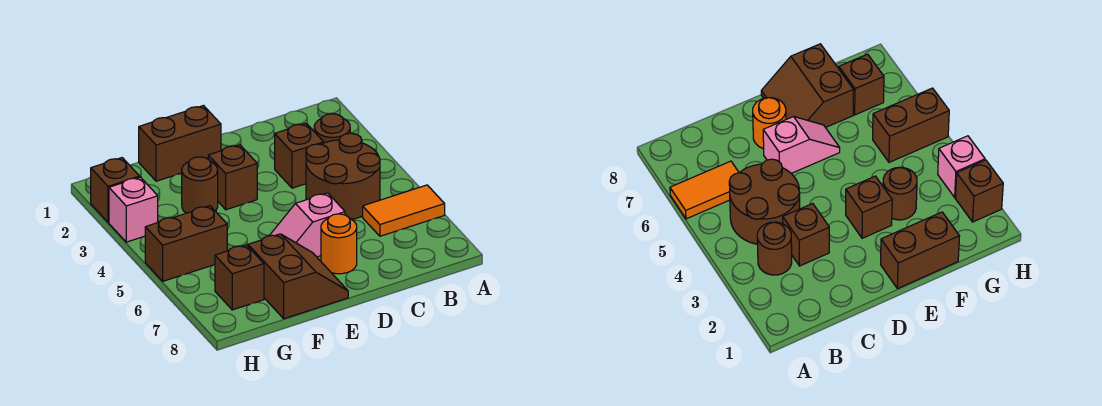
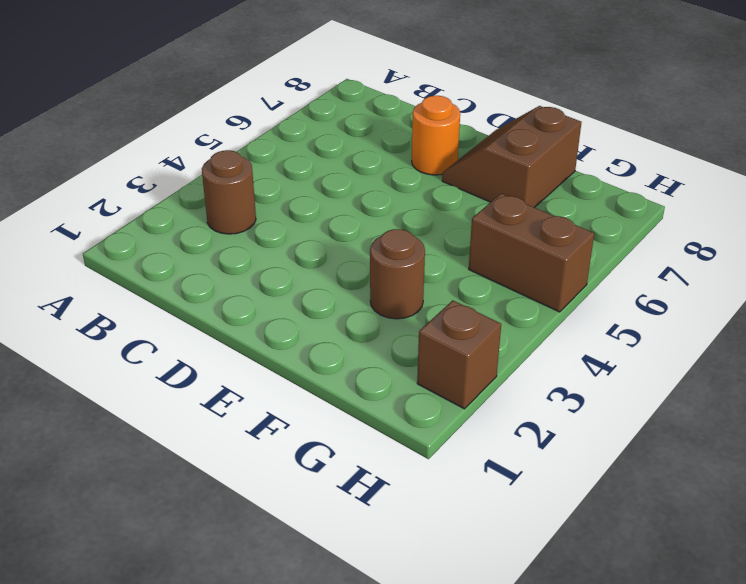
none -> orange tile A6:B6 level 1
none -> brown round brick B4:C5 level 1
none -> brown brick C3 level 1

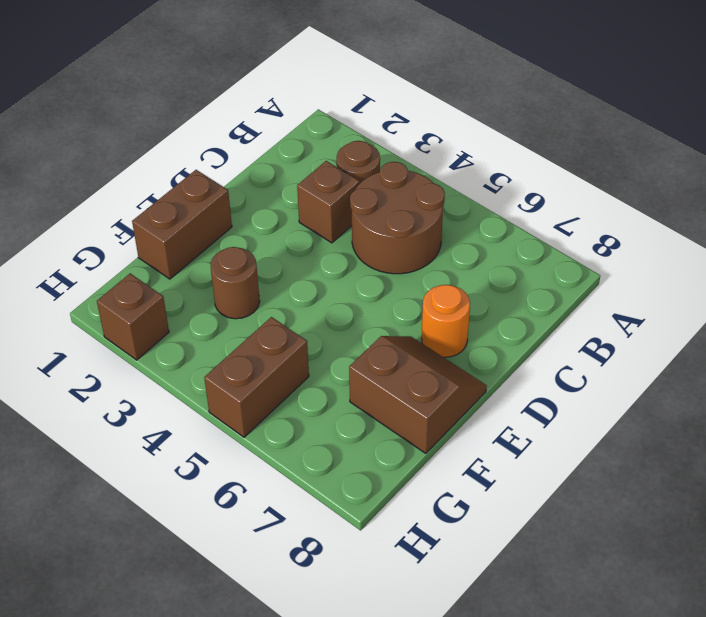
none -> orange tile A6:B6 level 1
none -> pink slope D6:E6 level 1 top D
none -> brown brick E3 level 1

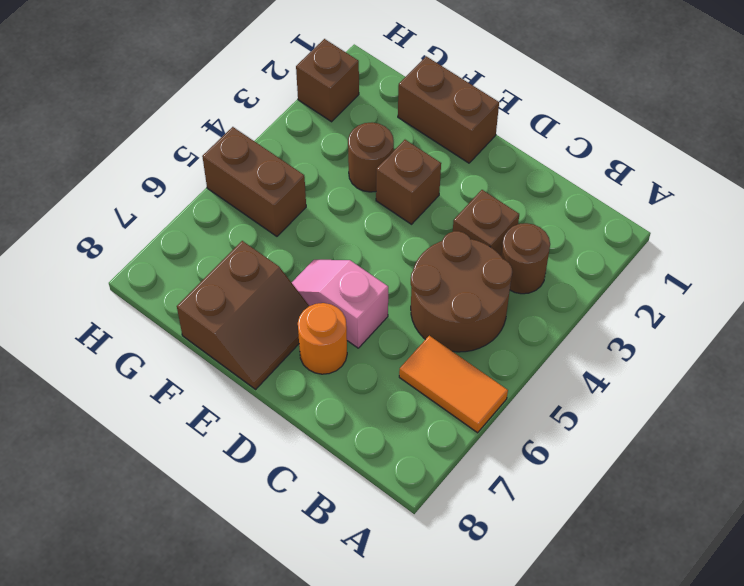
none -> brown brick G7 level 1
none -> pink brick H3 level 1

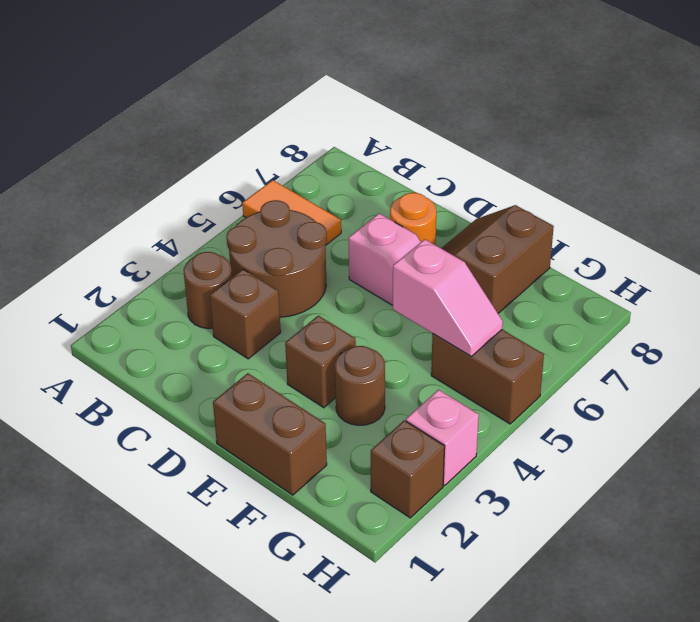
pink slope F5:G5 level 2 top F -> none
none -> brown brick G7 level 1

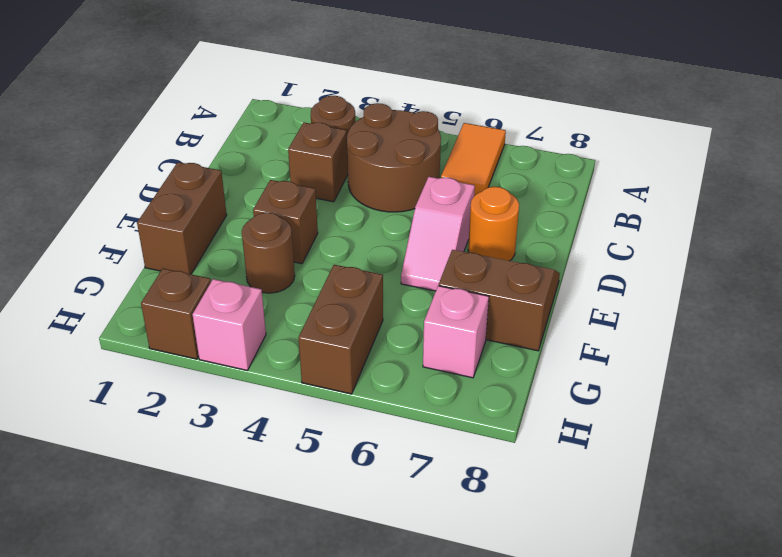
pink brick G7 level 1 -> brown brick G7 level 1

